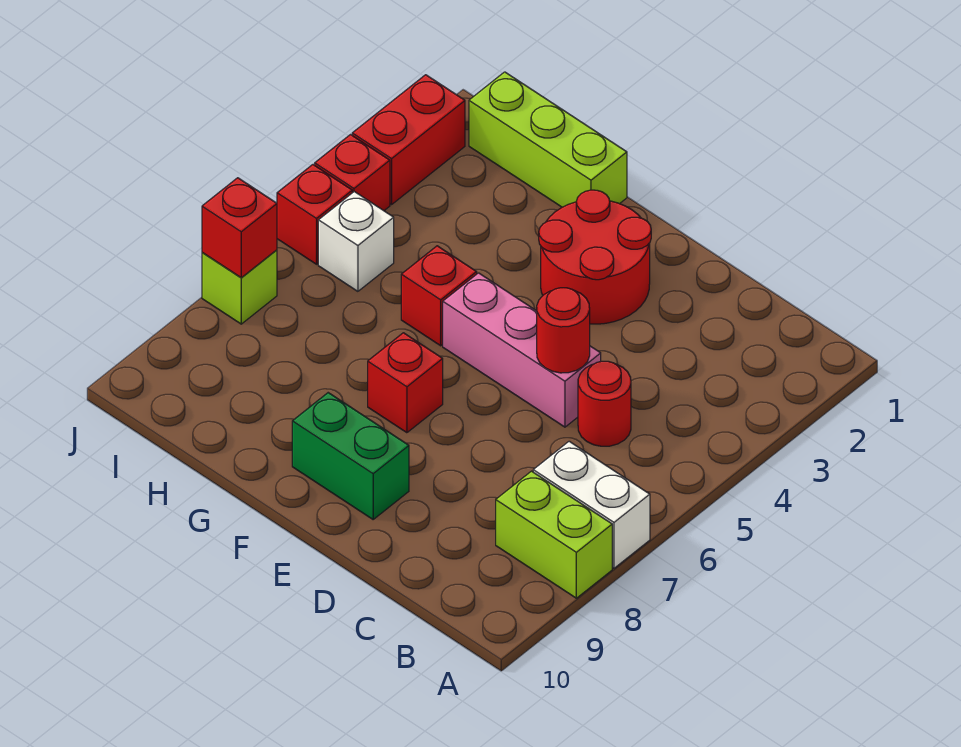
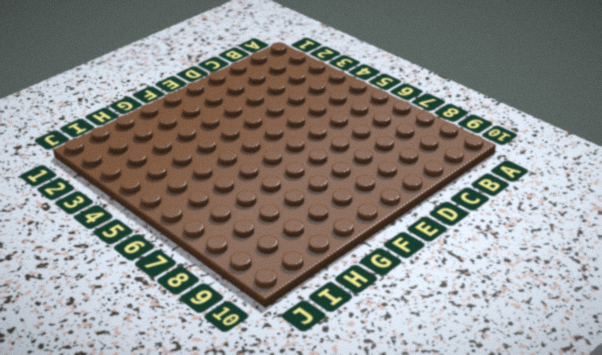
none -> white brick A7:B7 level 1
none -> lime brick A8:B8 level 1
none -> red round brick C5 level 1

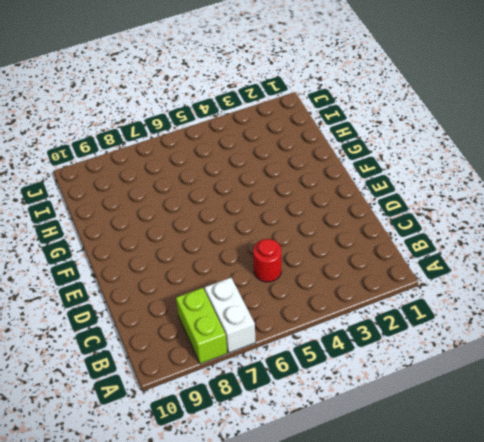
none -> pink brick D5:F5 level 1
none -> red round brick E2:F3 level 1
none -> green brick E9:F9 level 1

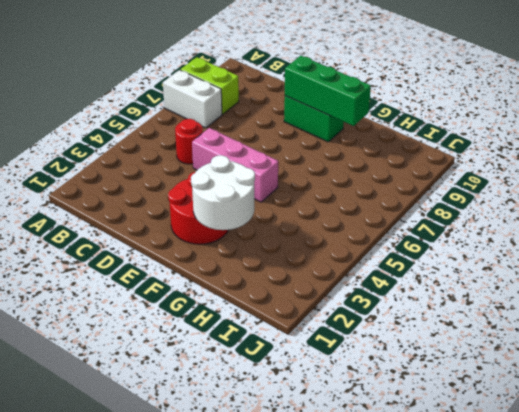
green brick E9:G9 level 2 -> none
white round brick F2:G3 level 2 -> none
none -> red brick F7 level 1
none -> lime brick G1:I1 level 1
none -> red brick G5 level 1

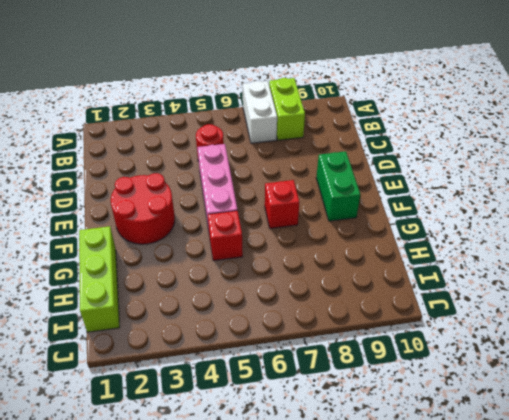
none -> white brick I5 level 1
none -> red brick J2:J3 level 1
none -> red brick J4 level 1

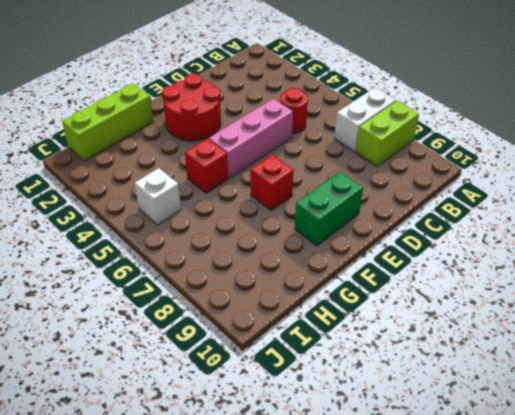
none -> red brick J2:J3 level 1
none -> red brick J4 level 1
none -> red brick J5 level 1

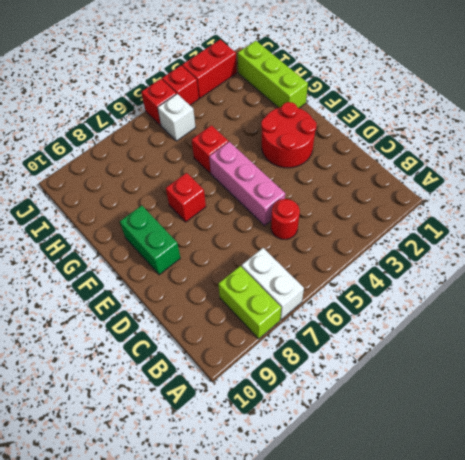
none -> lime brick J7 level 1
none -> red round brick D5 level 2
none -> red brick J7 level 2

